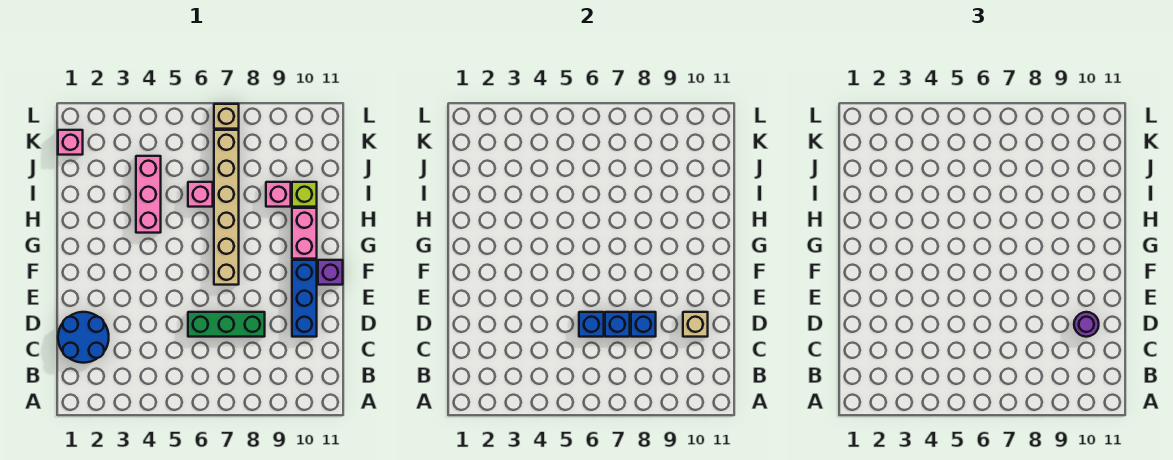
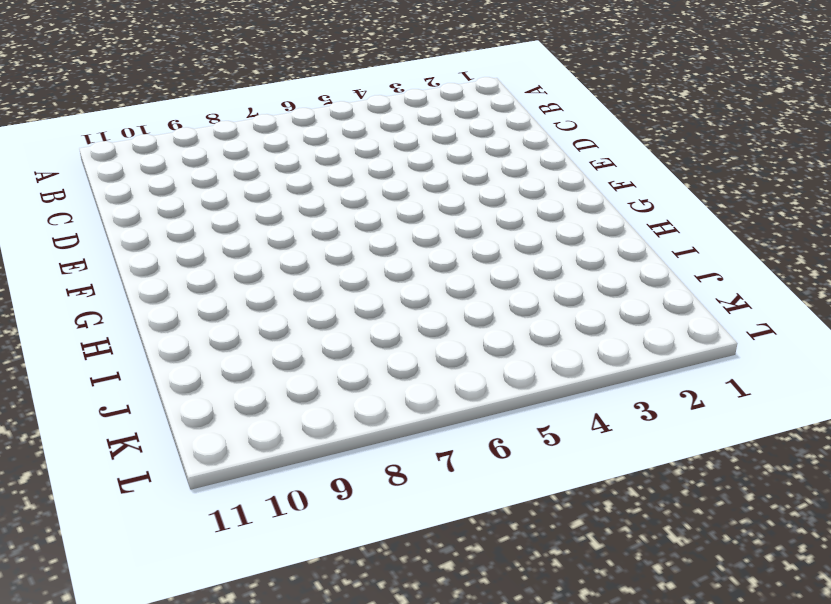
none -> blue round brick C1:D2 level 1
none -> green brick D6:D8 level 1
none -> blue brick D10:F10 level 1

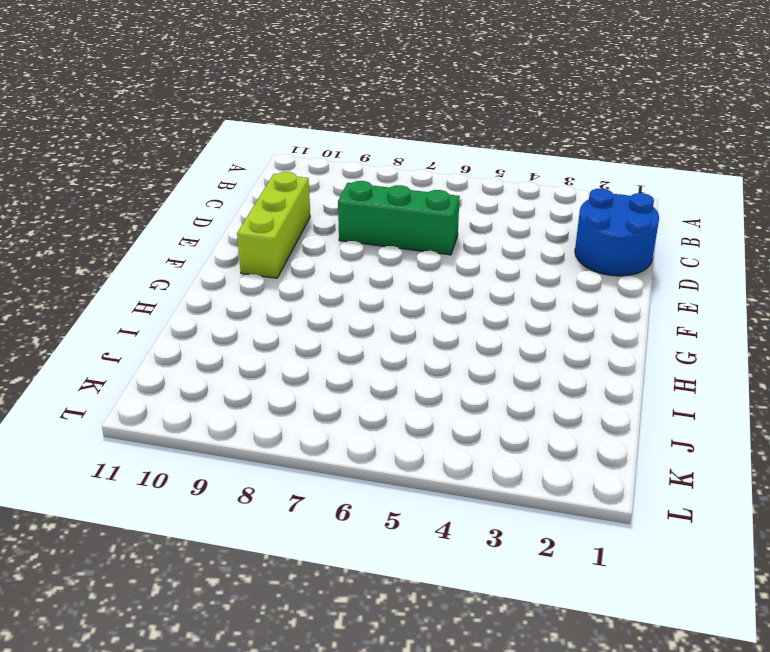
lime brick D10:F10 level 1 -> blue brick D10:F10 level 1
none -> tan brick F7:K7 level 1
none -> purple brick F11 level 1
none -> pink brick G10:H10 level 1

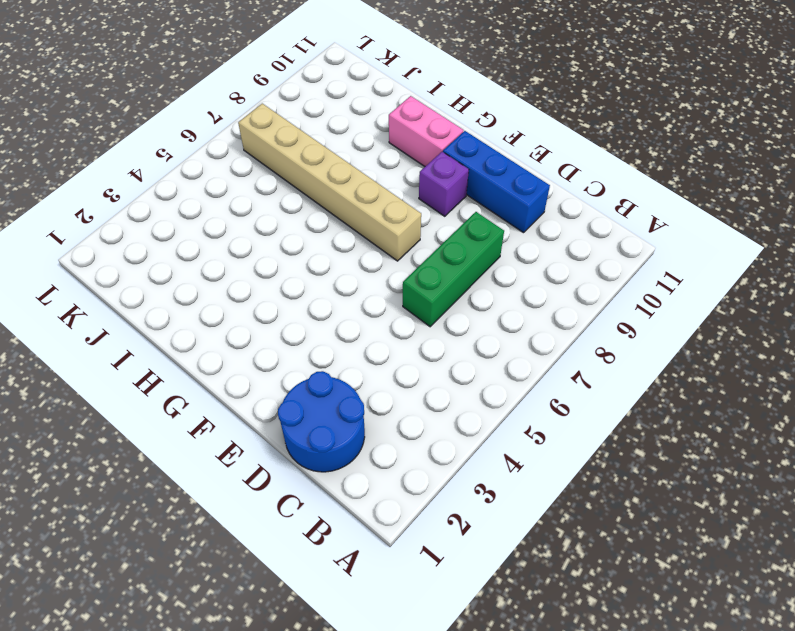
purple brick F9 level 1 -> purple brick F11 level 1
none -> pink brick H4:J4 level 1
none -> pink brick I6 level 1
none -> pink brick I9 level 1

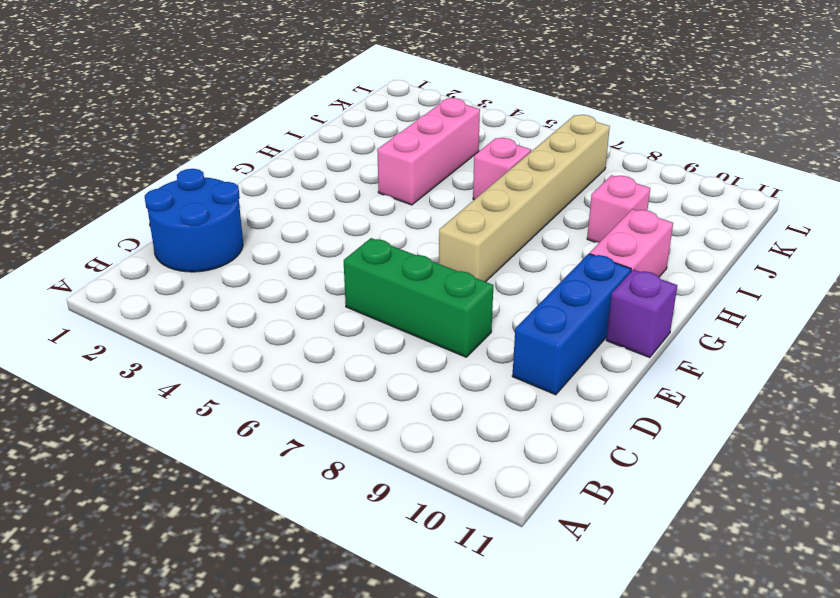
none -> lime brick I10 level 1
none -> pink brick K1 level 1
none -> tan brick L7 level 1

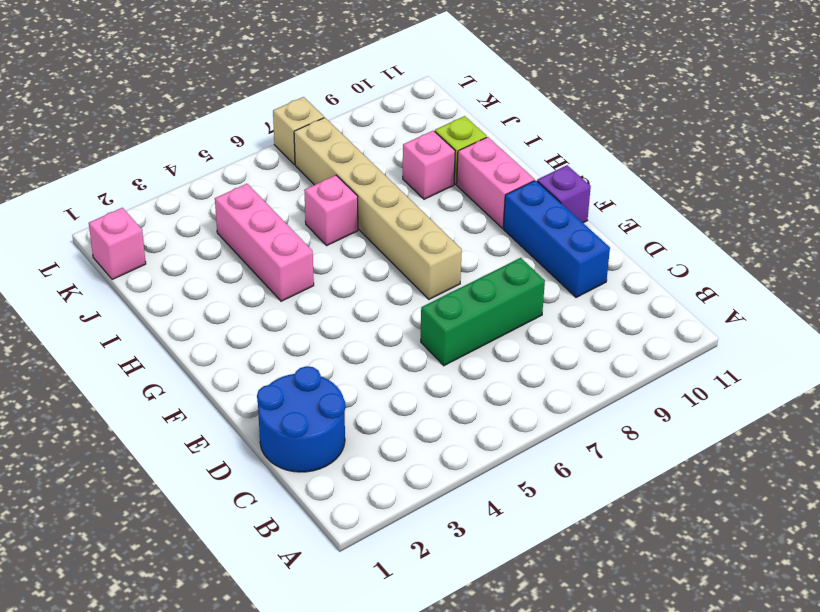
none -> blue brick D6 level 2
none -> blue brick D7 level 2
none -> blue brick D8 level 2

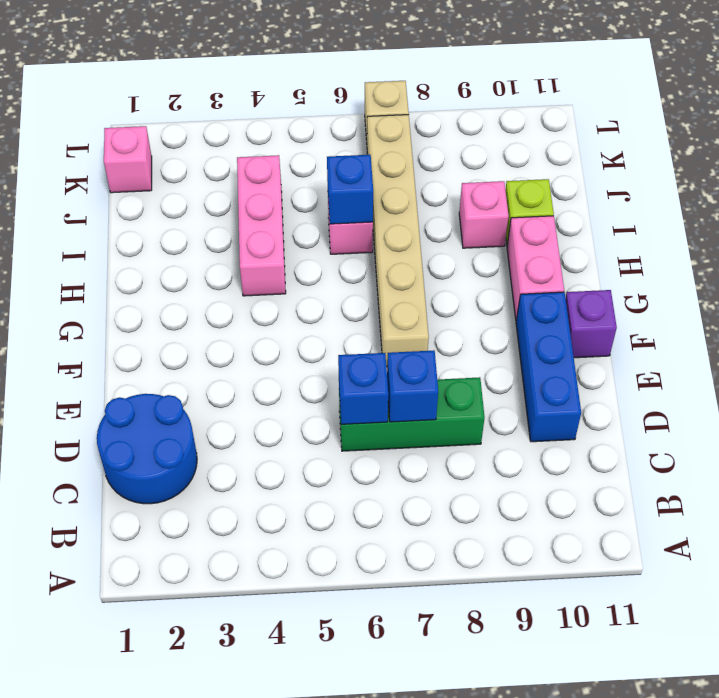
blue brick I6 level 2 -> blue brick D8 level 2
none -> tan brick D10 level 2
none -> purple round brick D10 level 3

